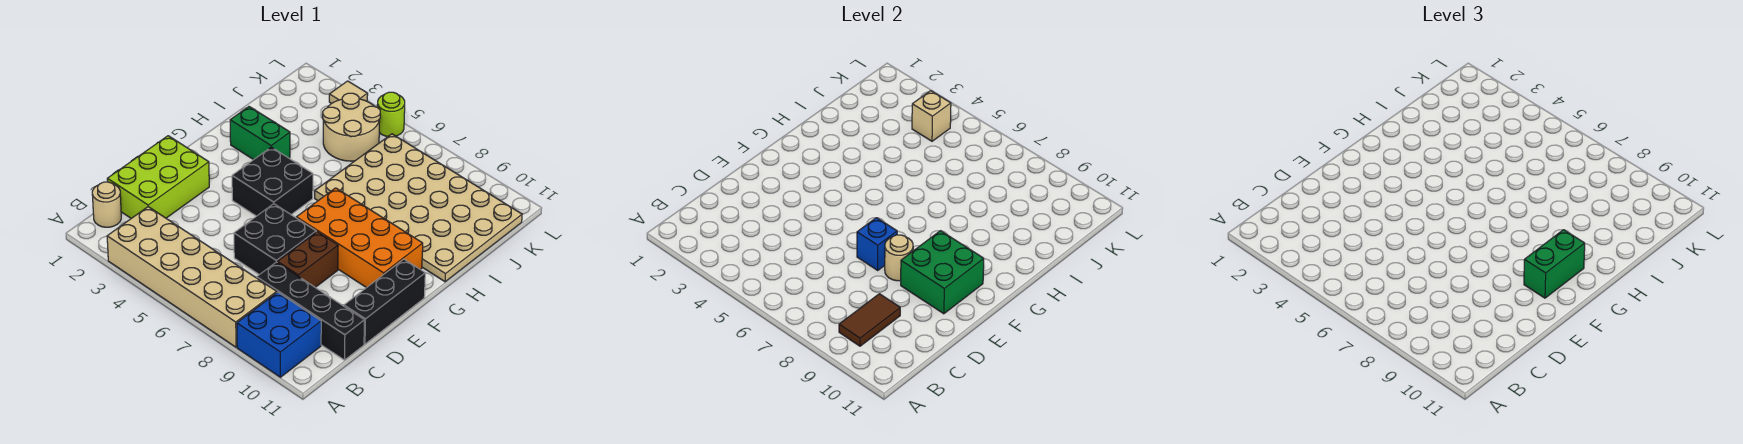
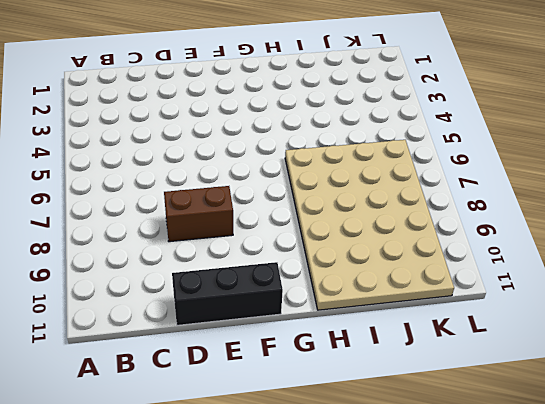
none -> tan brick A3:B8 level 1
none -> blue brick A9:B10 level 1
none -> tan round brick B1 level 1

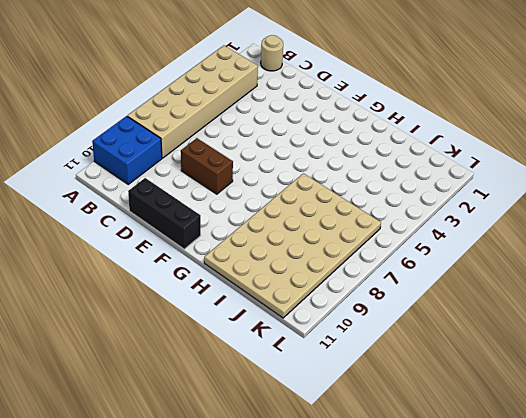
none -> lime brick C1:E2 level 1
none -> black brick C8:C11 level 1
none -> black brick D6:E7 level 1

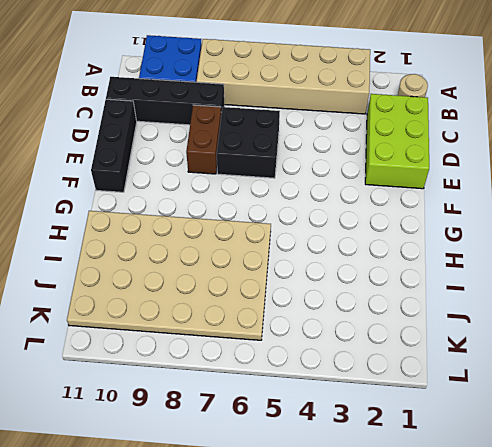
none -> black brick F4:G5 level 1
none -> orange brick F7:G10 level 1
none -> green brick H2:H3 level 1

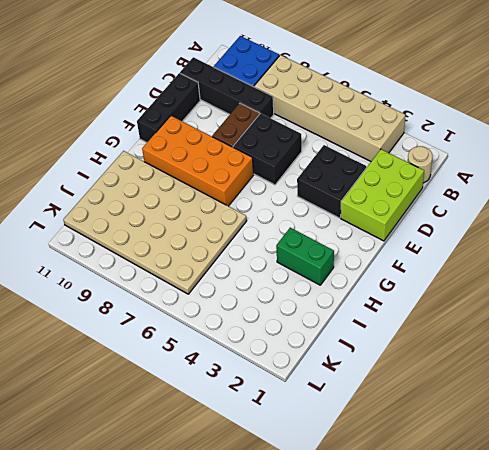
black brick D3:E4 level 1 -> black brick F4:G5 level 1
none -> tan round brick J4:K5 level 1
none -> tan tile L3 level 1
none -> lime round brick L5 level 1

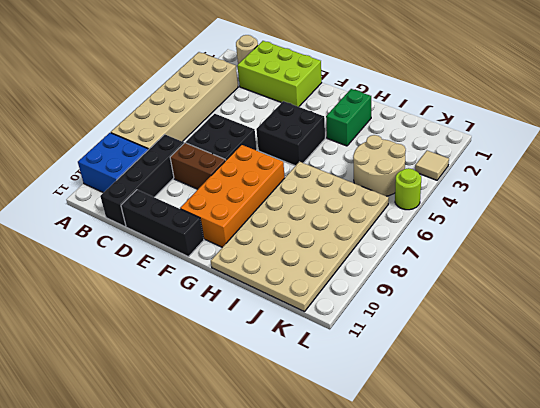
none -> brown tile B9:C9 level 2
none -> blue brick E7 level 2
none -> tan round brick E8 level 2

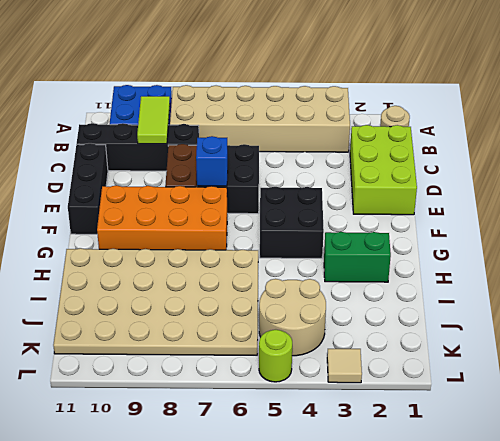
lime tile B9:C9 level 2 -> brown tile B9:C9 level 2
none -> tan round brick E8 level 2
none -> green brick E9:F10 level 2
none -> tan brick K4 level 2

